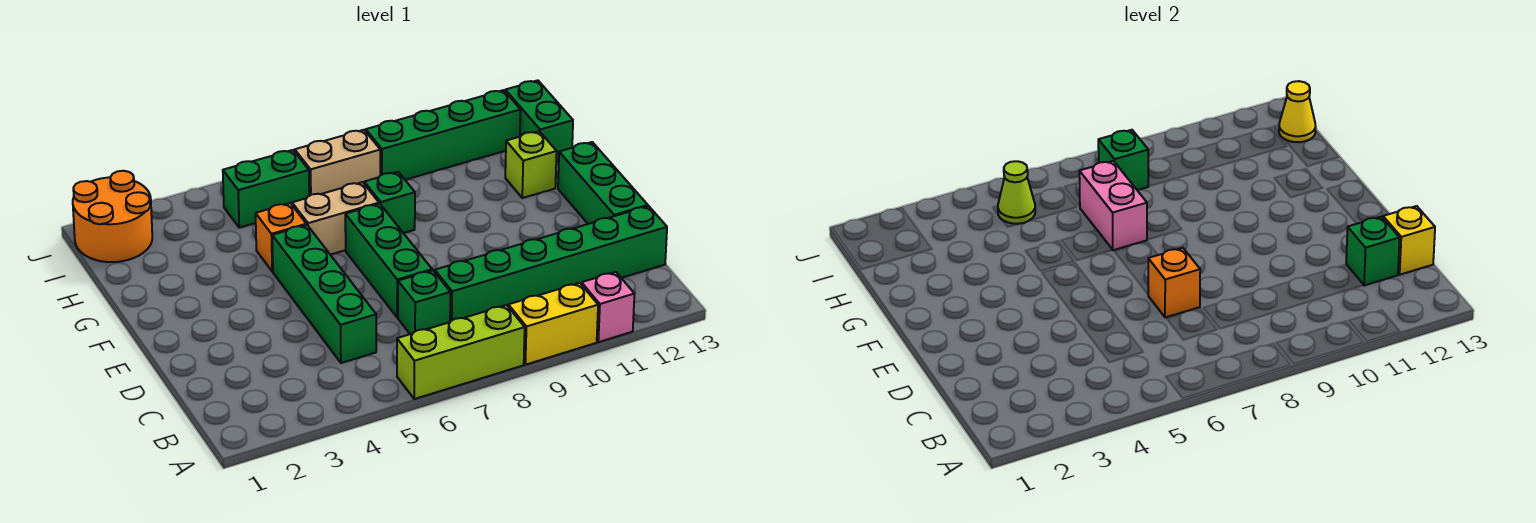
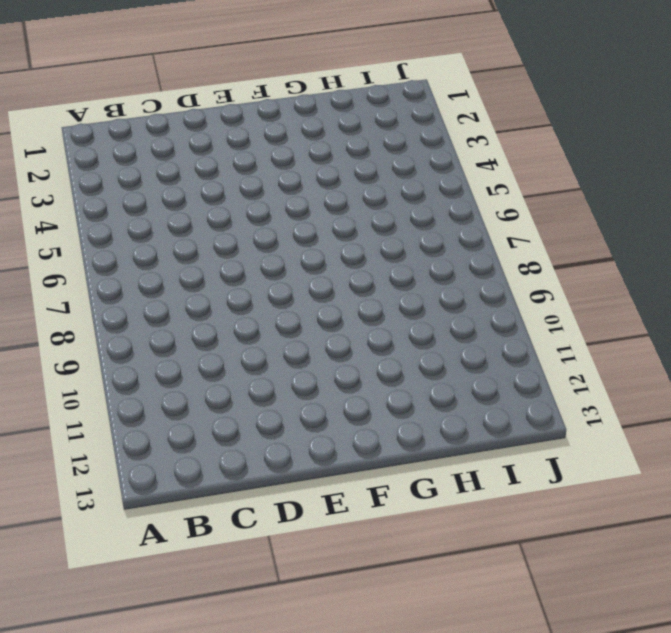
none -> lime brick A6:A8 level 1
none -> yellow brick A9:A10 level 1
none -> pink brick A11 level 1

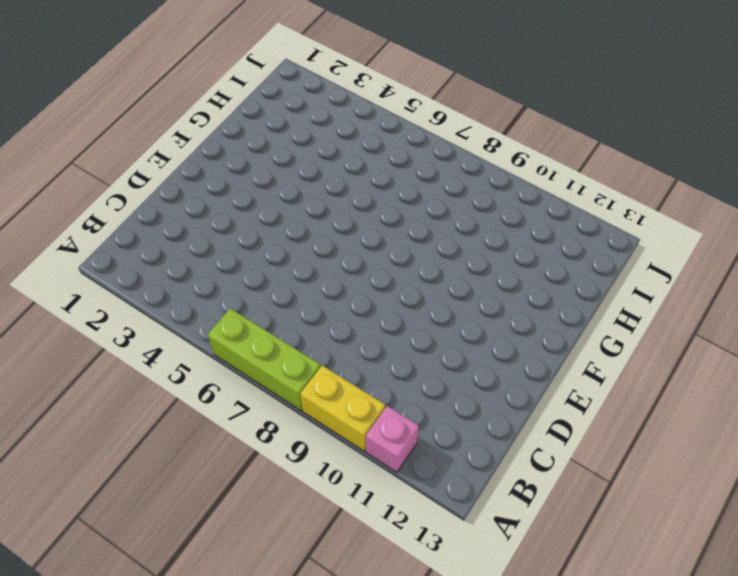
none -> green brick C5:F5 level 1
none -> green brick C7 level 1
none -> green brick C8:C13 level 1

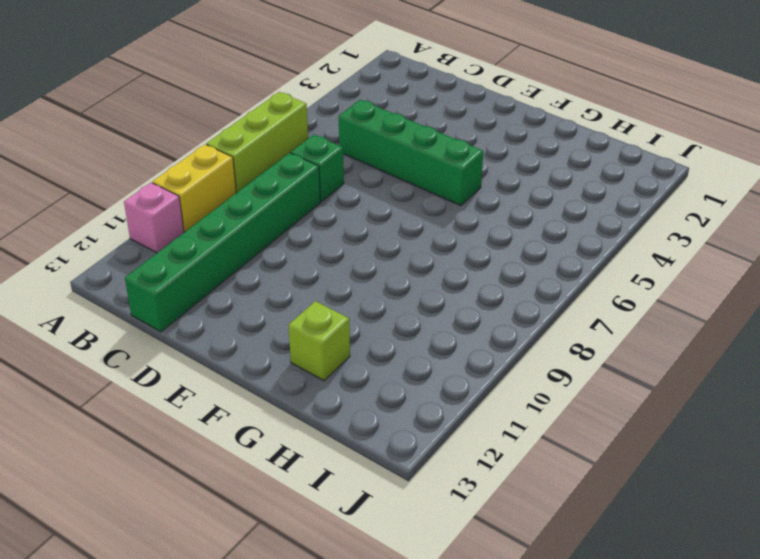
none -> green brick D7:F7 level 1
none -> green brick D13:F13 level 1
none -> orange brick G5 level 1

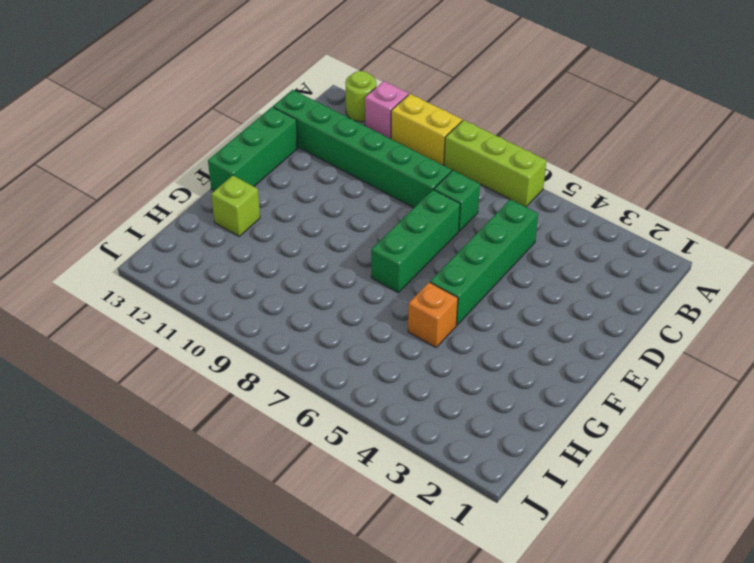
lime round brick A12 level 1 -> none
none -> tan brick G6:G7 level 1
none -> green brick G8 level 1
none -> green brick H13:I13 level 1

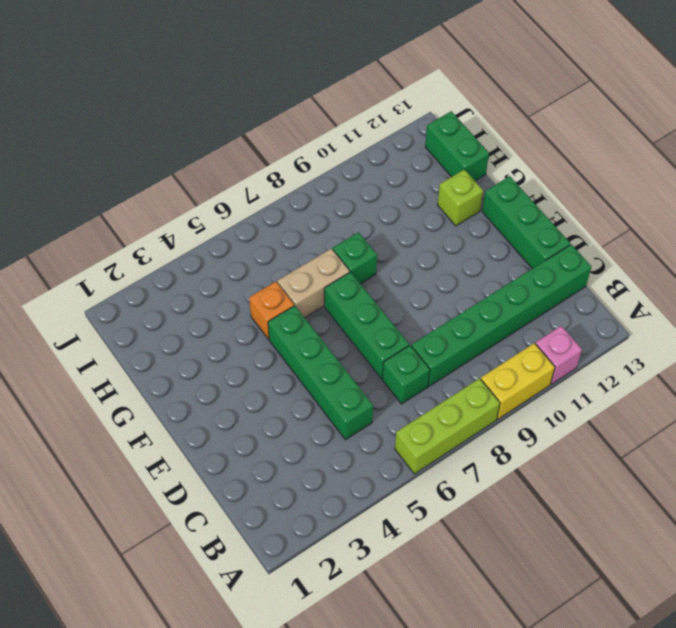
none -> orange round brick I1:J2 level 1
none -> green brick I5:I6 level 1
none -> tan brick I7:I8 level 1

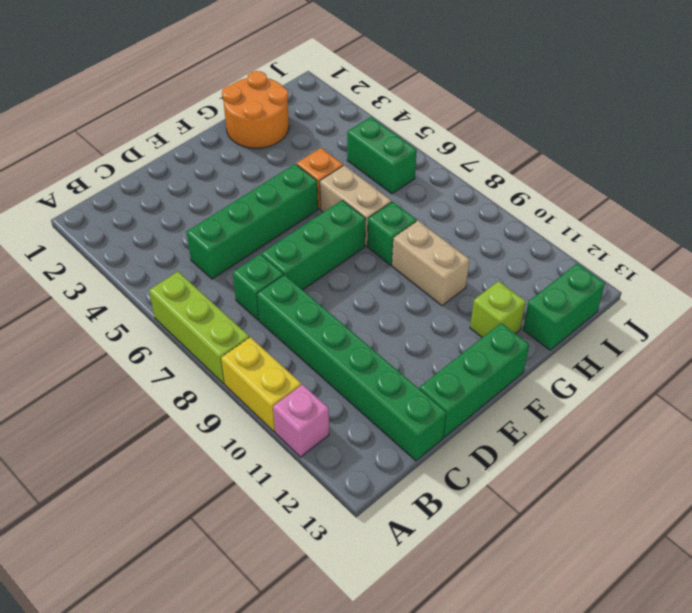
orange round brick G1:H2 level 1 -> orange round brick I1:J2 level 1
tan brick G9:G10 level 1 -> tan brick I7:I8 level 1
none -> green brick I9:I12 level 1
none -> green brick C12 level 2
none -> yellow brick C13 level 2

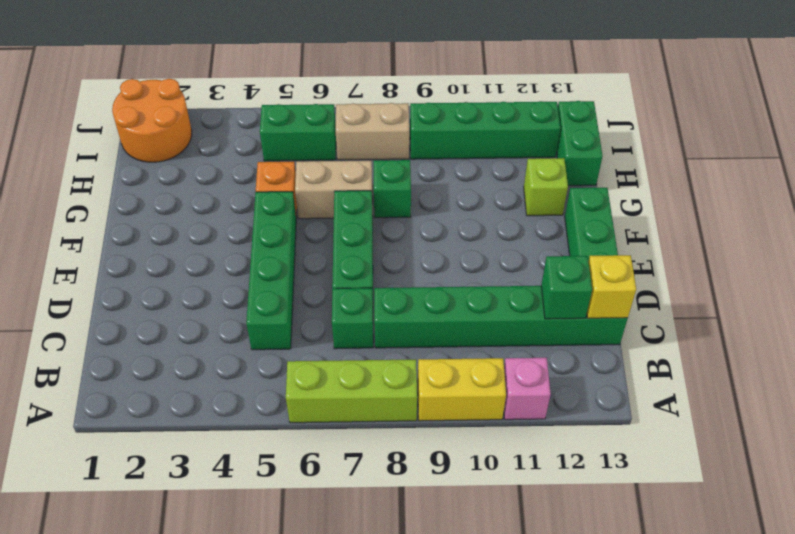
none -> orange brick D7 level 2
none -> pink brick G7:H7 level 2
none -> lime cone I5 level 2

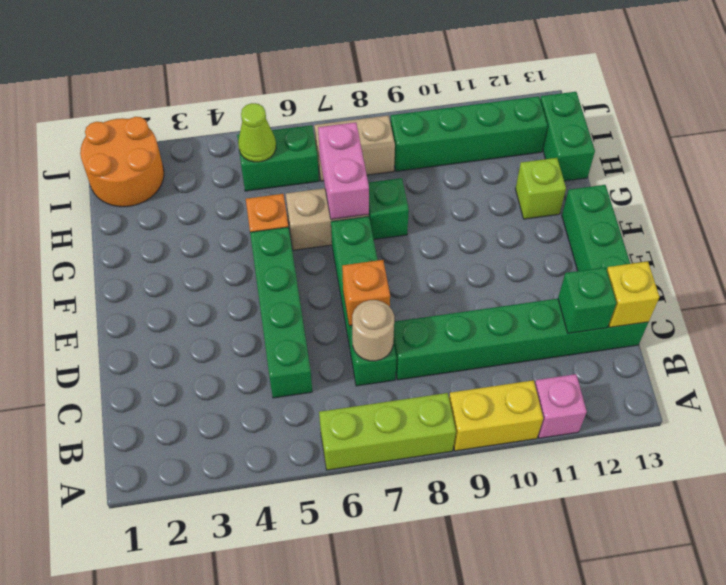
tan round brick C7 level 2 -> none
none -> green brick I8 level 2
none -> yellow cone I13 level 2

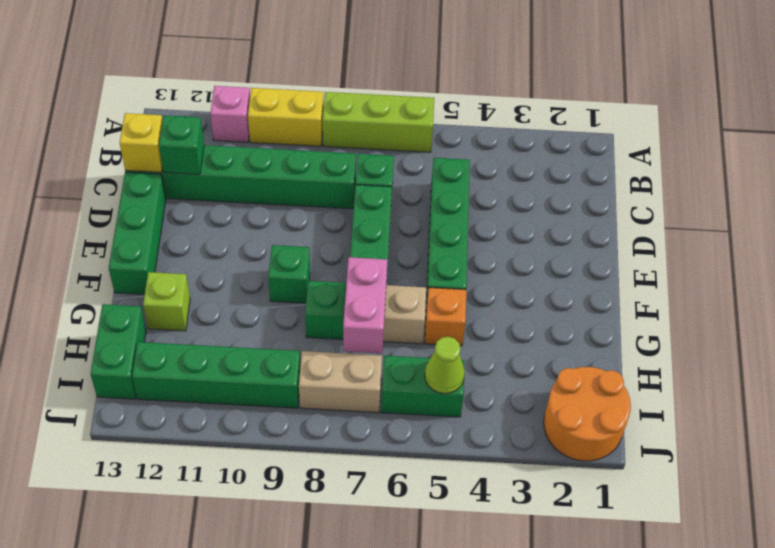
green brick F9 level 1 -> green brick I8 level 2
none -> orange brick D7 level 2
none -> yellow cone I13 level 2

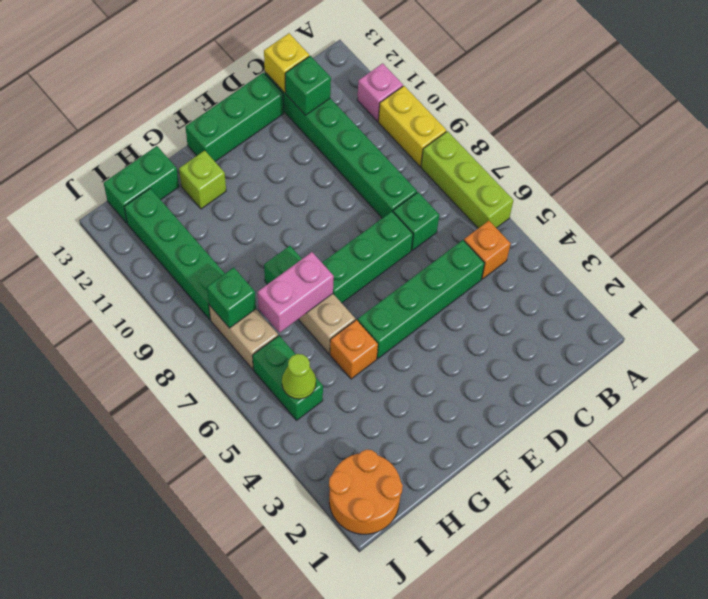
orange brick B5 level 1 -> orange brick D7 level 2
none -> yellow cone I13 level 2

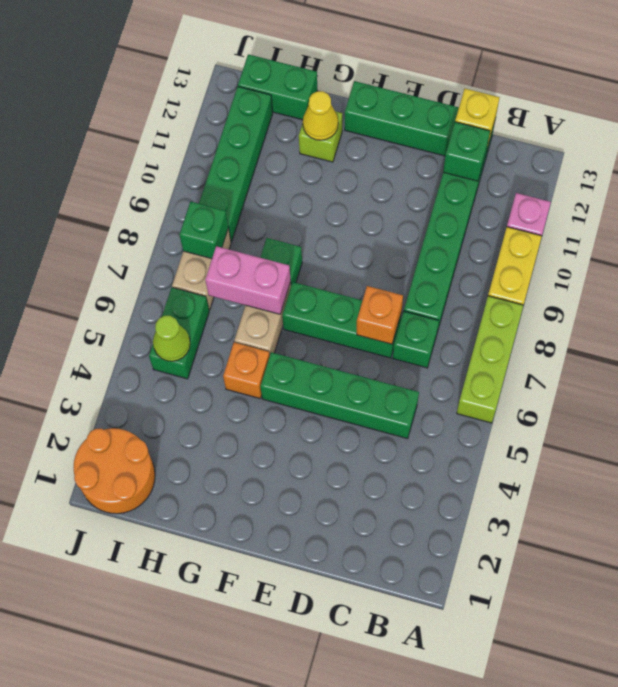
yellow cone G12 level 2 -> yellow cone I13 level 2

